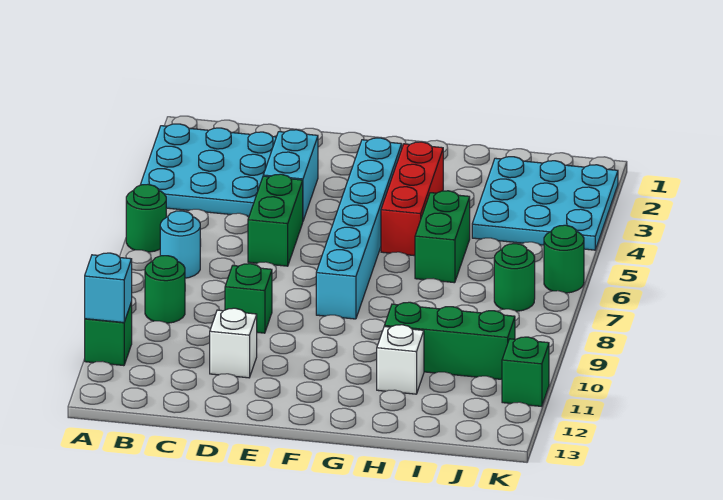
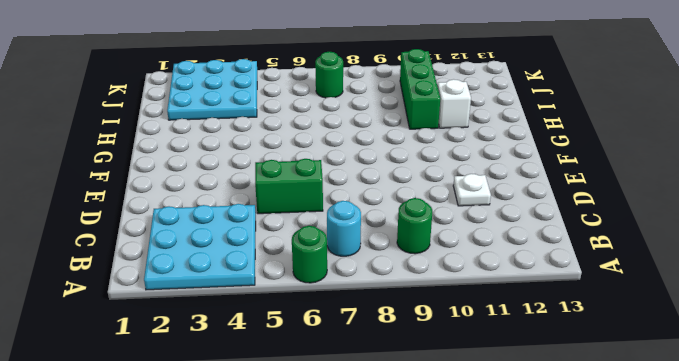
white plate D11 level 1 -> white brick D11 level 1
none -> green brick A11 level 1
none -> cyan brick D3:D4 level 1
none -> green brick D9 level 1

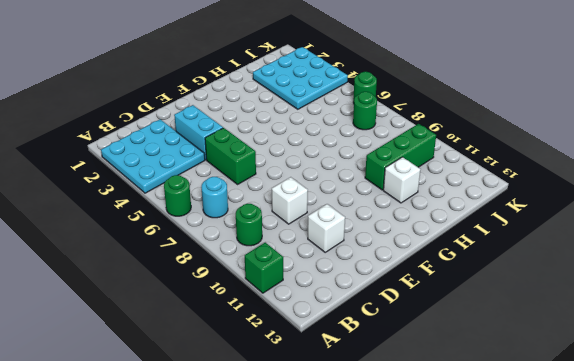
white brick D9 level 1 -> green brick D9 level 1
none -> cyan brick F3:F8 level 1
none -> red brick G3:G5 level 1
none -> green brick H5:H6 level 1

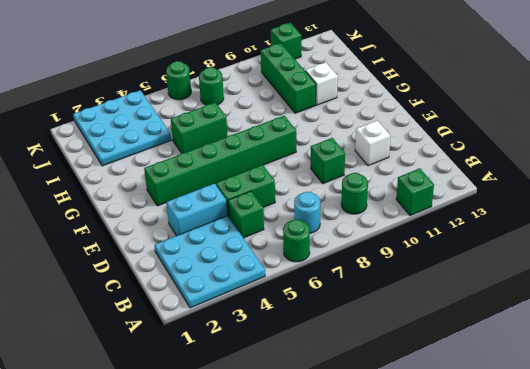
green brick C5 level 1 -> none
green brick F3:F8 level 1 -> cyan brick F3:F8 level 1
none -> red brick G3:G5 level 1
none -> cyan brick A11 level 2

